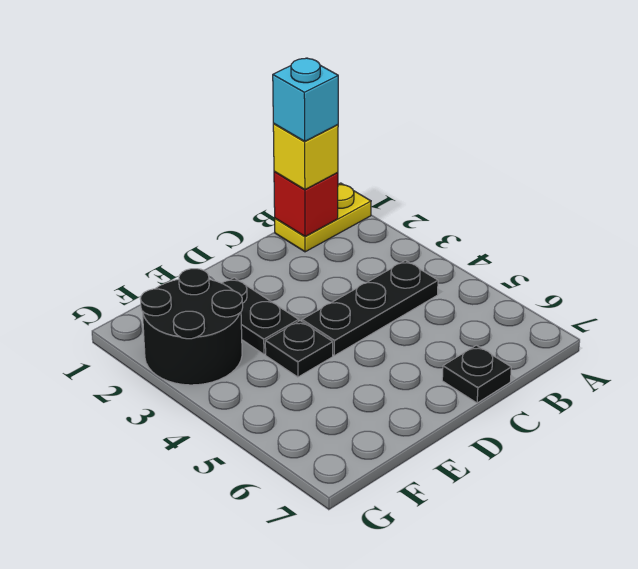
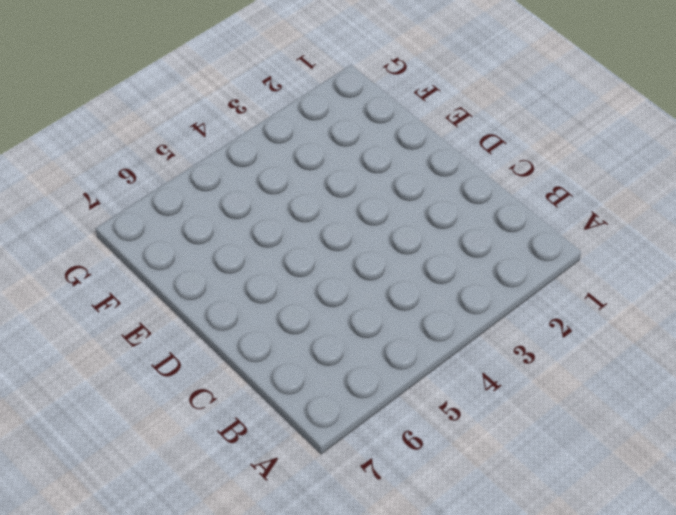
none -> yellow plate A1:B1 level 1
none -> black plate B4:D4 level 1

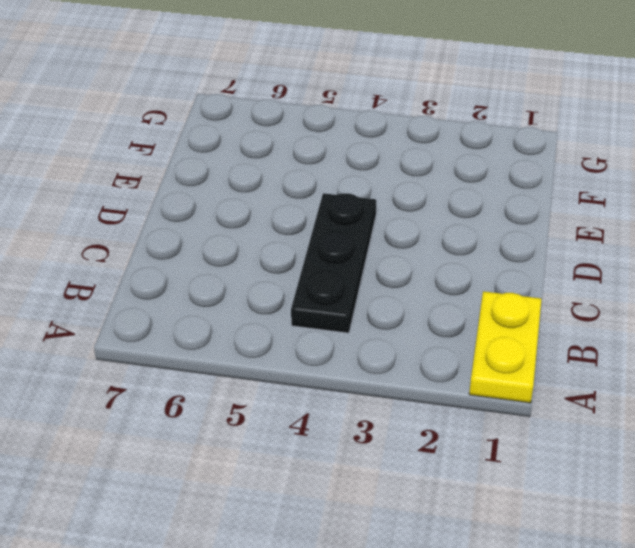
none -> black plate C7 level 1
none -> black plate E2:E3 level 1

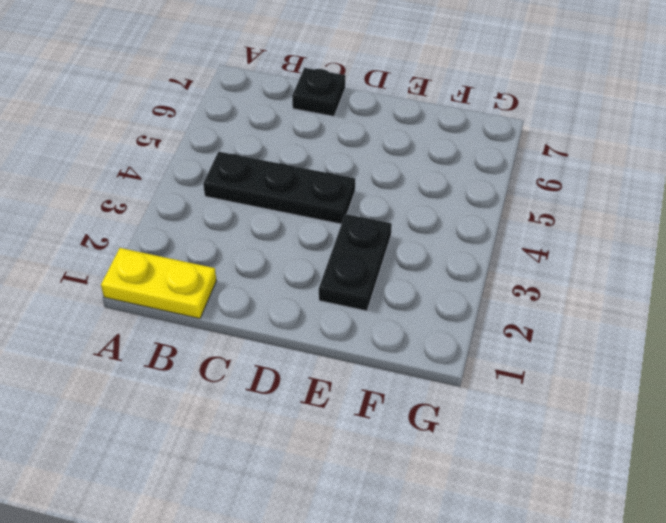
none -> black plate E4 level 1
none -> black round brick F2:G3 level 1

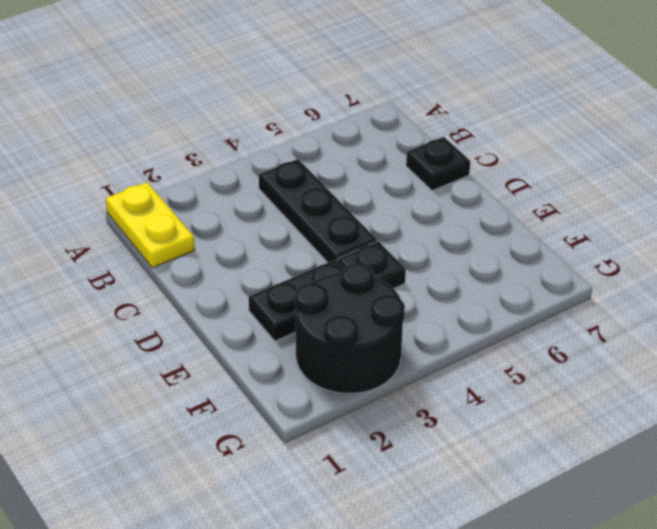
none -> red brick B1 level 2
none -> yellow brick B1 level 3

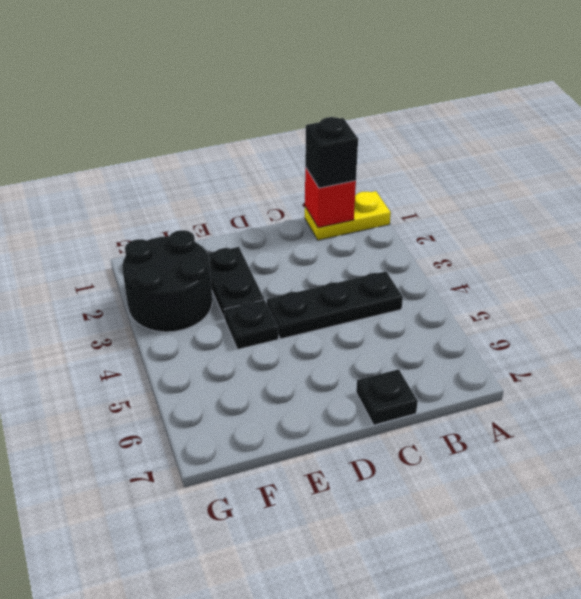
black brick B1 level 3 -> yellow brick B1 level 3
none -> cyan brick B1 level 4

